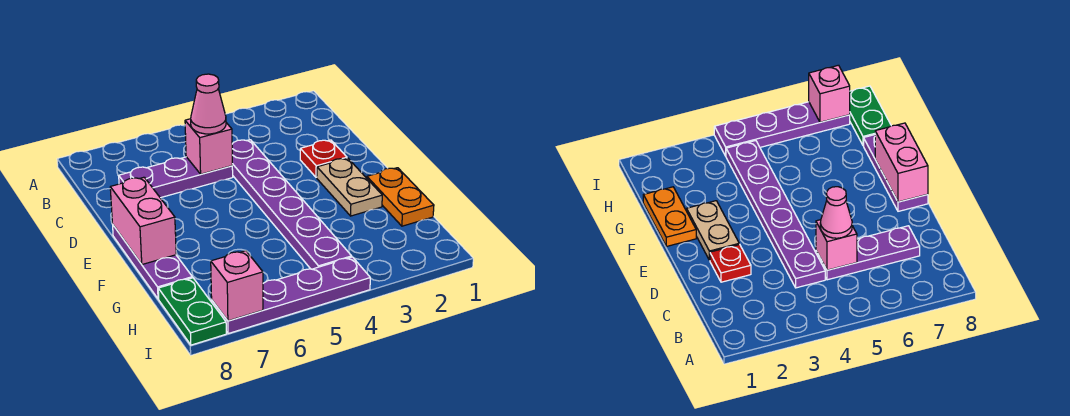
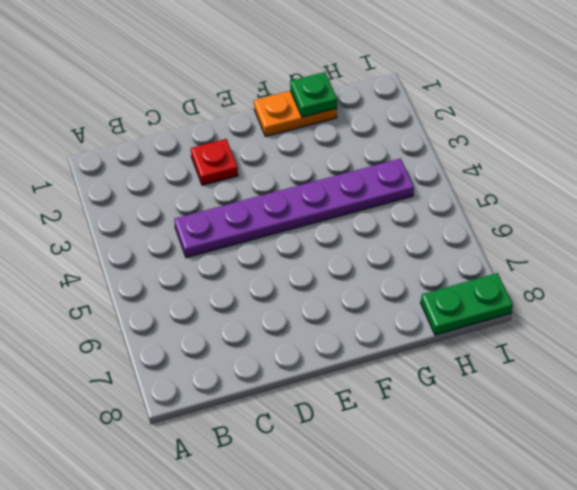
green plate G1 level 2 -> none
none -> purple plate C5:C7 level 1
none -> tan plate E2:F2 level 1
none -> purple plate E8:G8 level 1

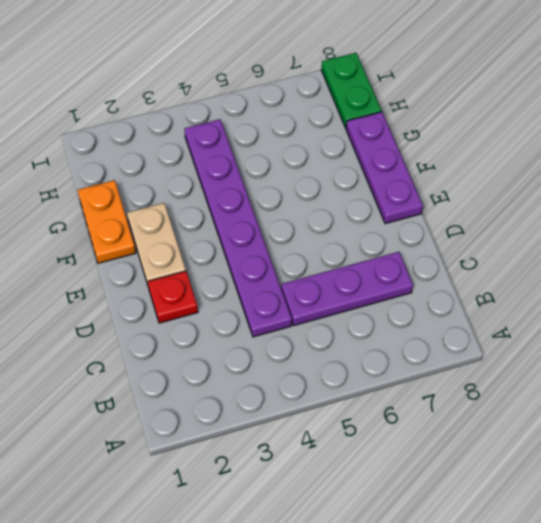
none -> purple plate I4:I7 level 1
none -> pink brick C5 level 2
none -> pink brick E8:F8 level 2

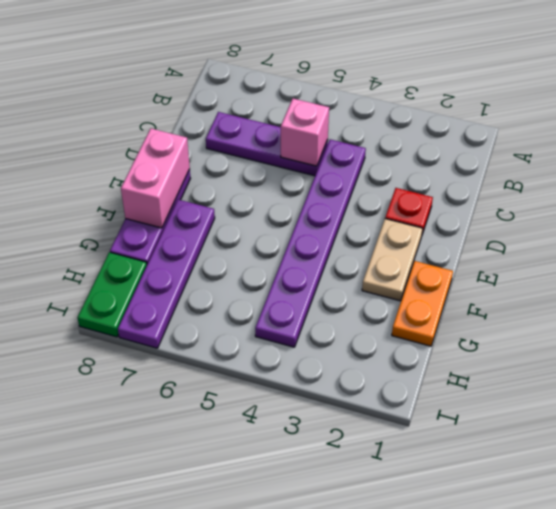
purple plate F7:I7 level 1 -> purple plate I4:I7 level 1
none -> pink brick I7 level 2
none -> pink cone C5 level 3

